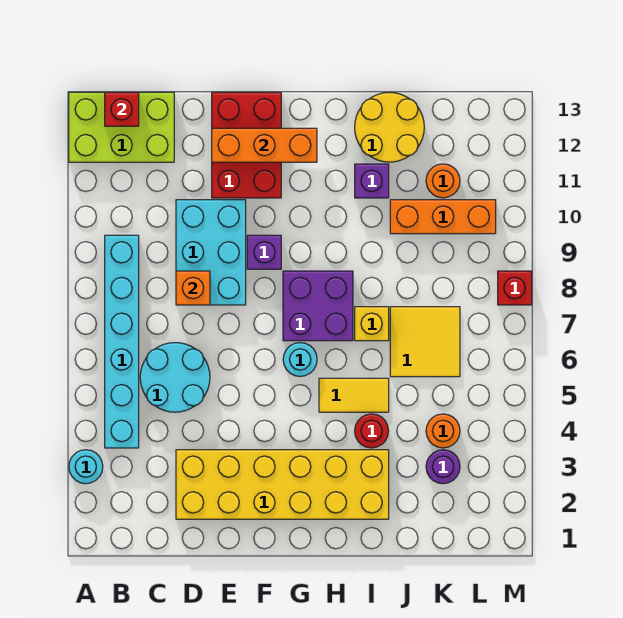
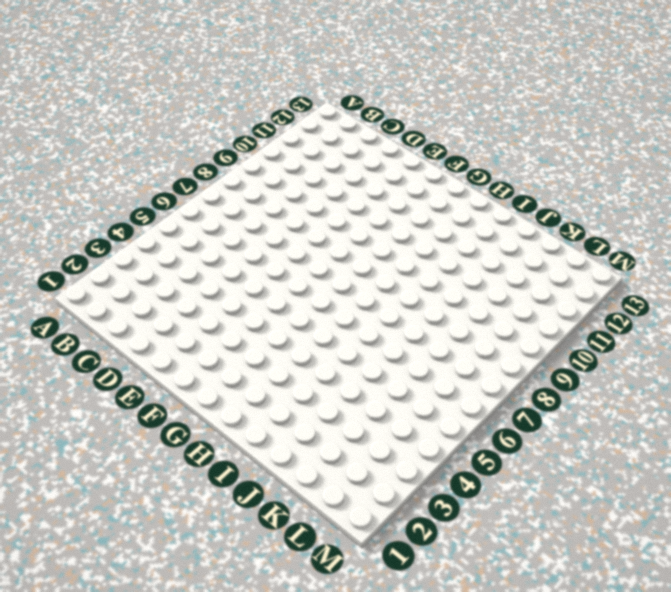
none -> cyan round brick A3 level 1
none -> lime brick A12:C13 level 1
none -> cyan brick B4:B9 level 1

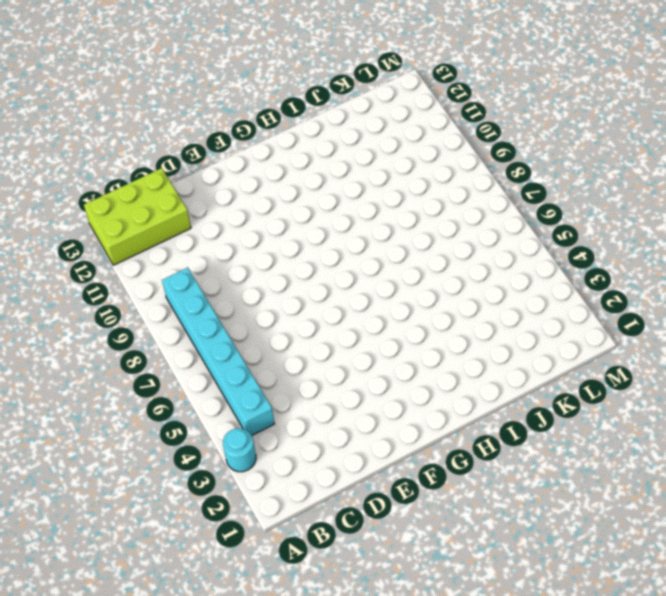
none -> cyan round brick C5:D6 level 1
none -> yellow brick D2:I3 level 1
none -> cyan brick D8:E10 level 1

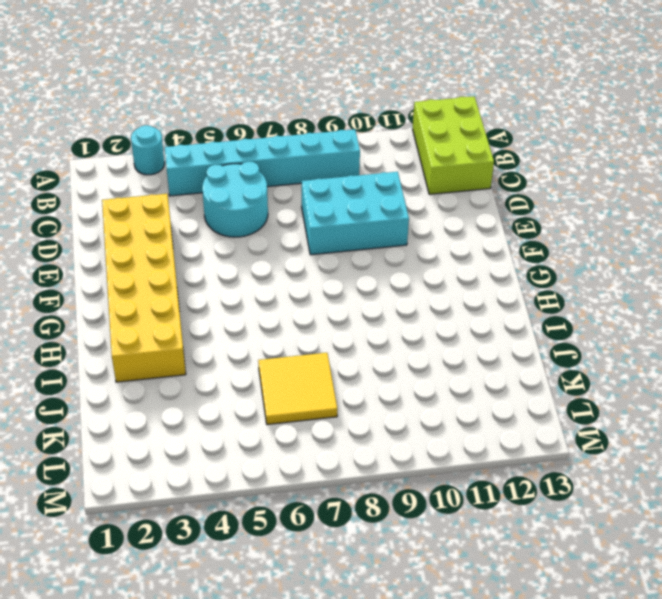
none -> red brick E11:F13 level 1
none -> purple brick F9 level 1
none -> cyan round brick G6 level 1

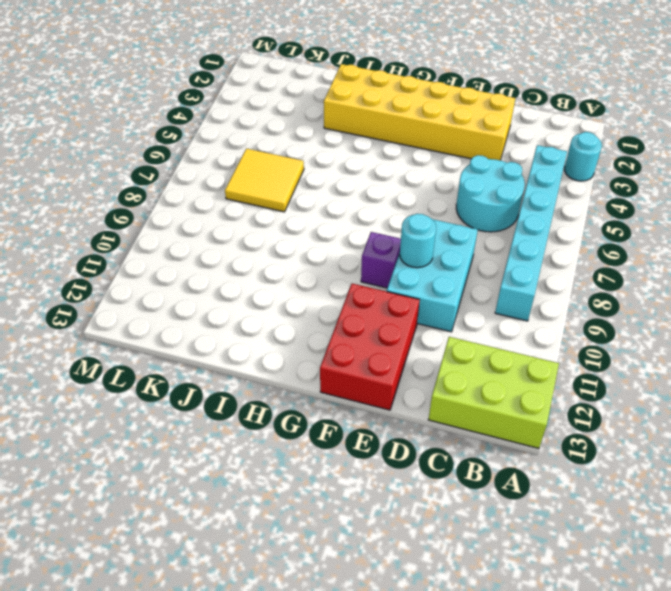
cyan round brick E9 level 2 -> cyan round brick G6 level 1
none -> purple brick G7:H8 level 1
none -> yellow tile H5:I5 level 1
none -> red round brick I4 level 1

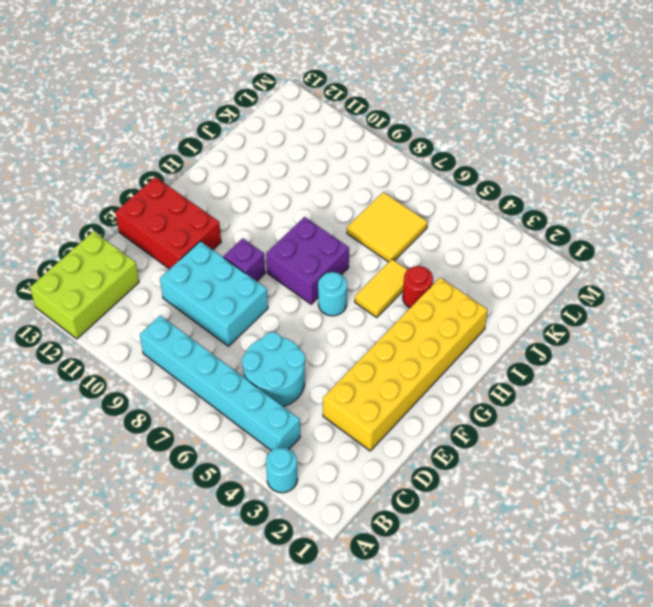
none -> yellow brick I7 level 1
none -> purple brick I11 level 1
none -> yellow round brick I12:J13 level 1

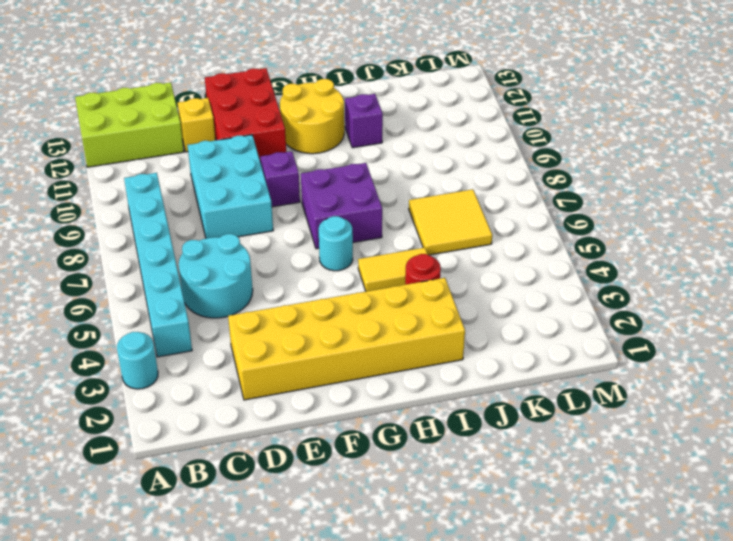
yellow brick D12 level 1 -> yellow brick I7 level 1
yellow round brick G11:H12 level 1 -> yellow round brick I12:J13 level 1
none -> orange brick J10:L10 level 1
none -> purple round brick K3 level 1
none -> orange round brick K4 level 1

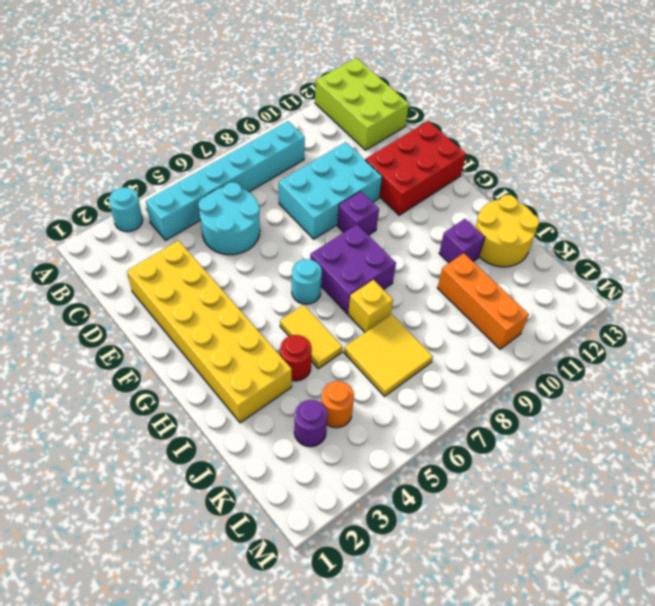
none -> orange round brick K11 level 1
none -> red brick M8 level 1
none -> red brick B13 level 2

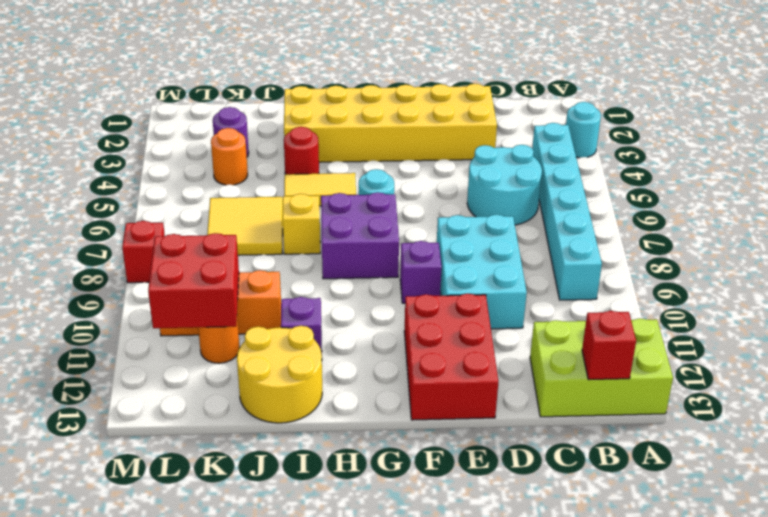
red brick K10:L11 level 2 -> none
none -> orange brick D8 level 2
none -> orange brick E12:G12 level 2

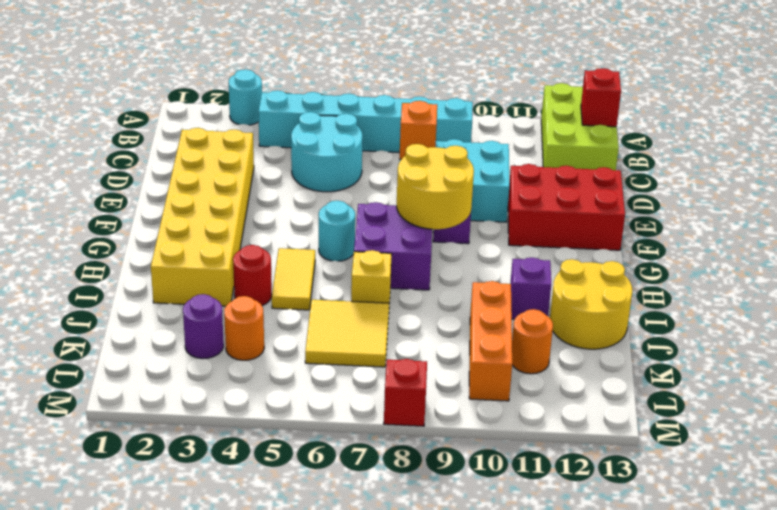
yellow round brick F8:G9 level 2 -> none
none -> orange brick E12:G12 level 2

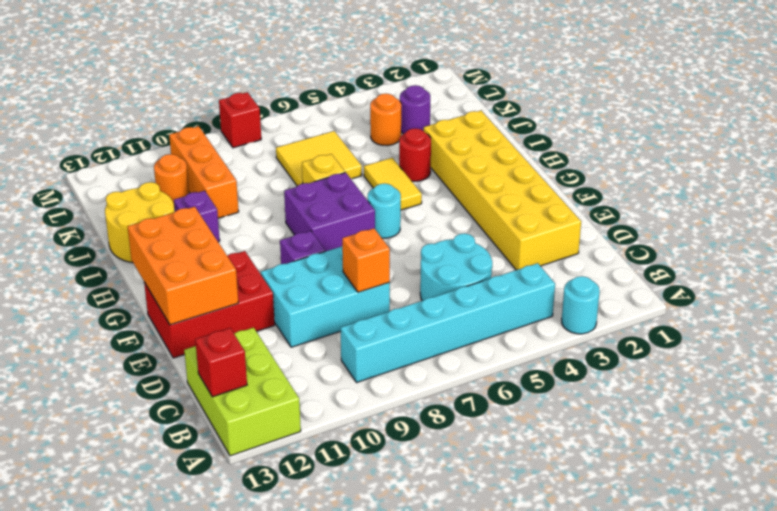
orange brick E12:G13 level 2 -> orange brick E12:G12 level 2

